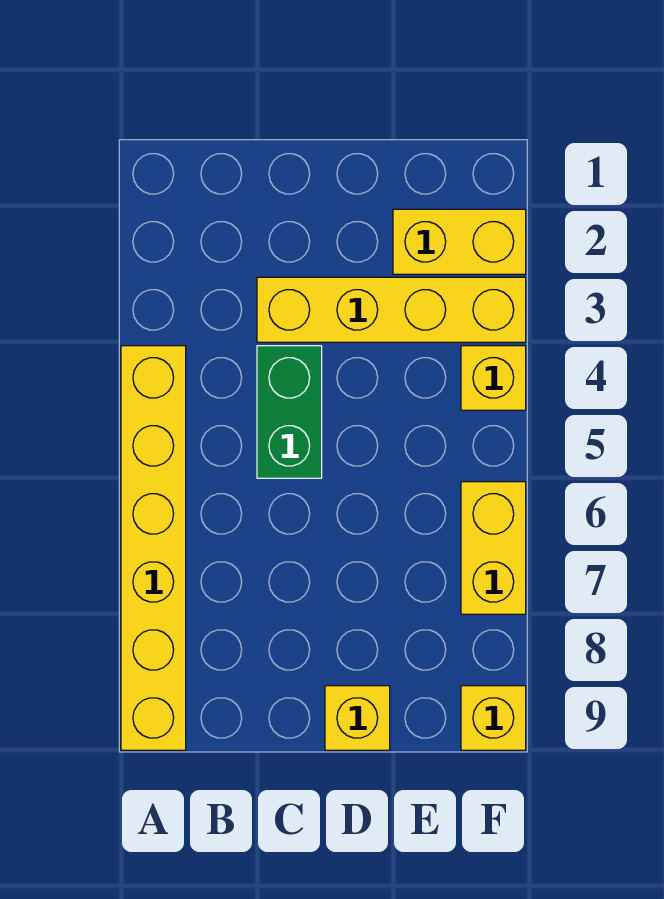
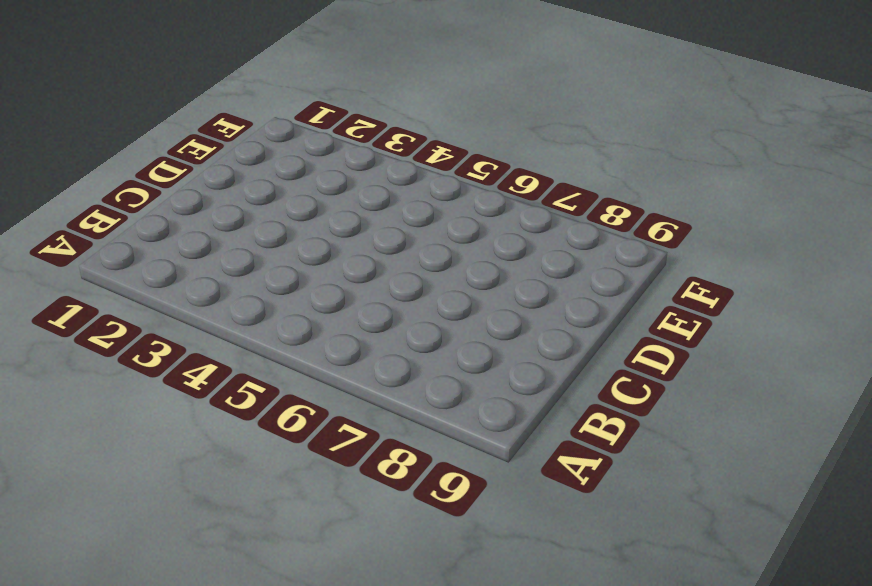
none -> yellow brick A4:A9 level 1
none -> yellow brick C3:F3 level 1

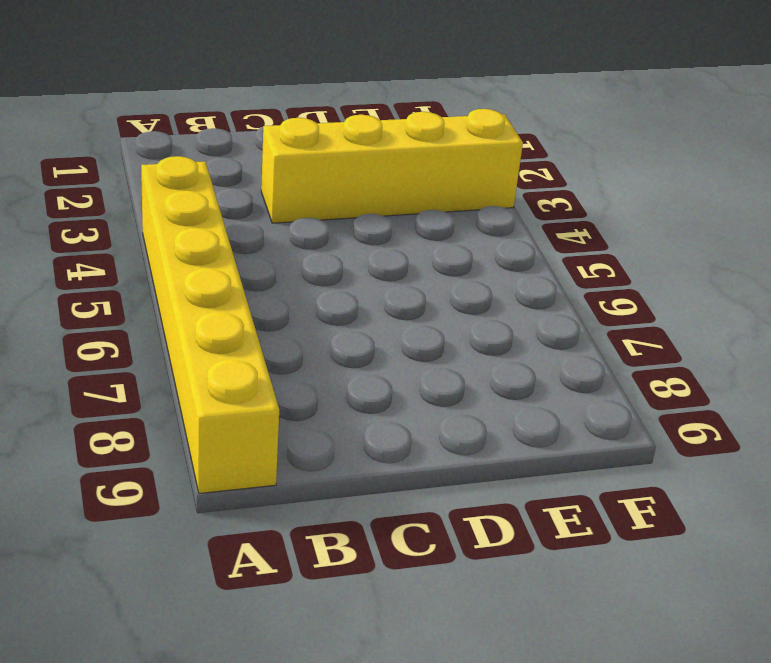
none -> green brick C4:C5 level 1
none -> yellow brick D9 level 1

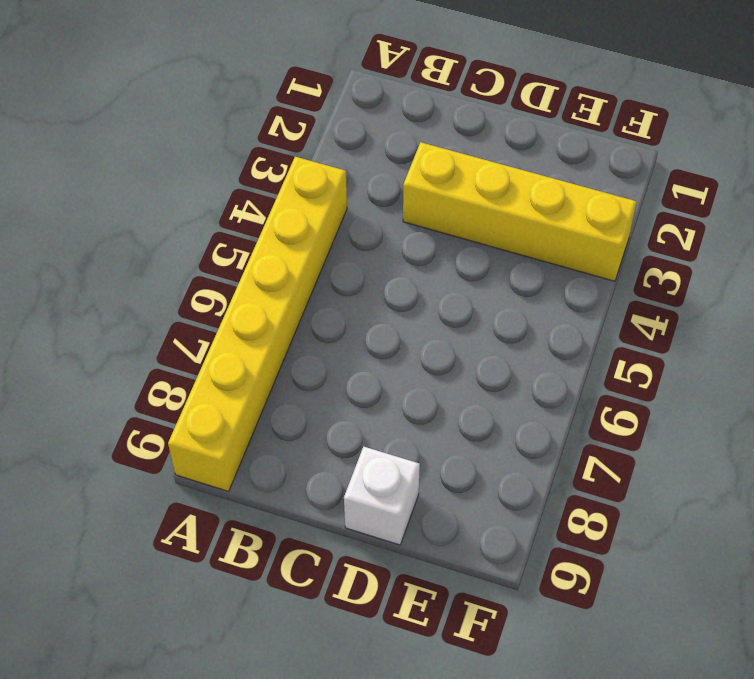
white brick D9 level 1 -> yellow brick D9 level 1
none -> green brick C4:C5 level 1
none -> yellow brick E2:F2 level 1

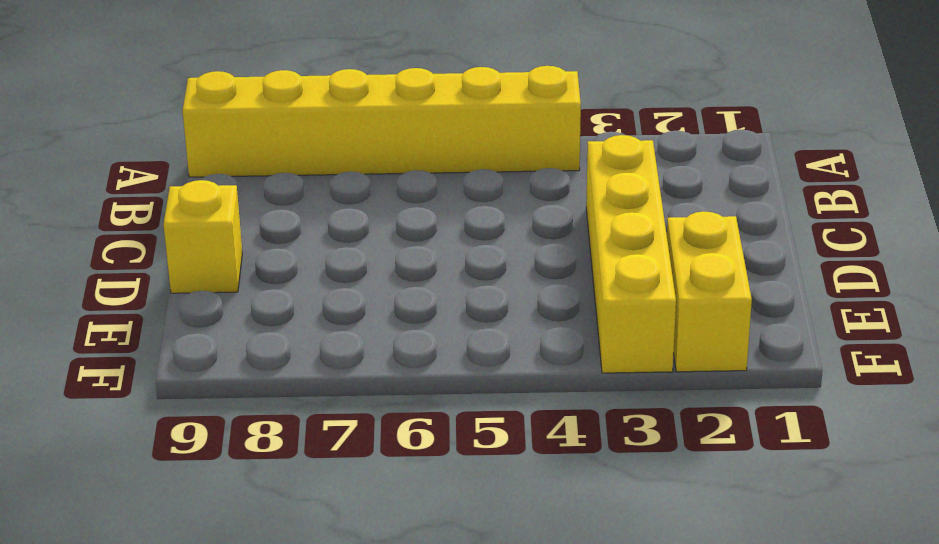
none -> green brick C4:C5 level 1
none -> yellow brick F4 level 1

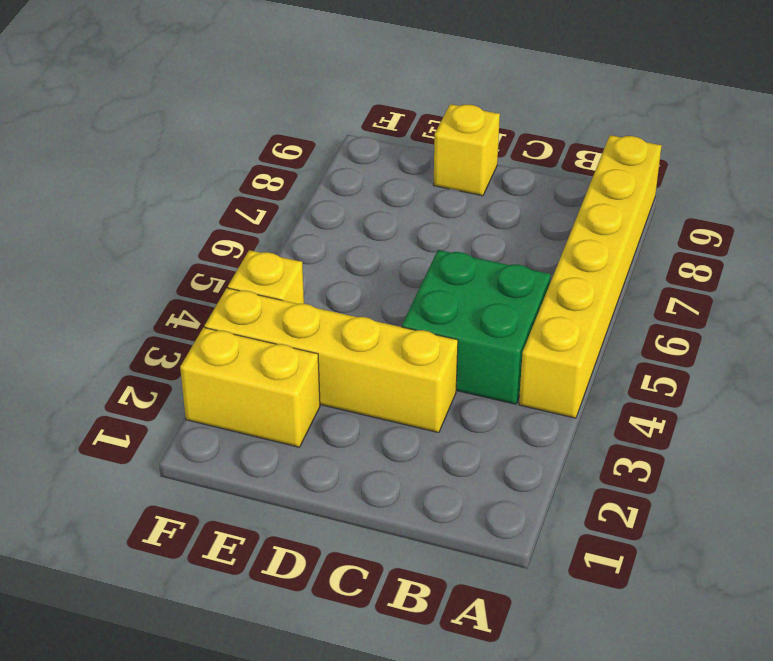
green brick B4:C5 level 1 -> green brick C4:C5 level 1
none -> yellow brick F6:F7 level 1
none -> yellow brick F9 level 1

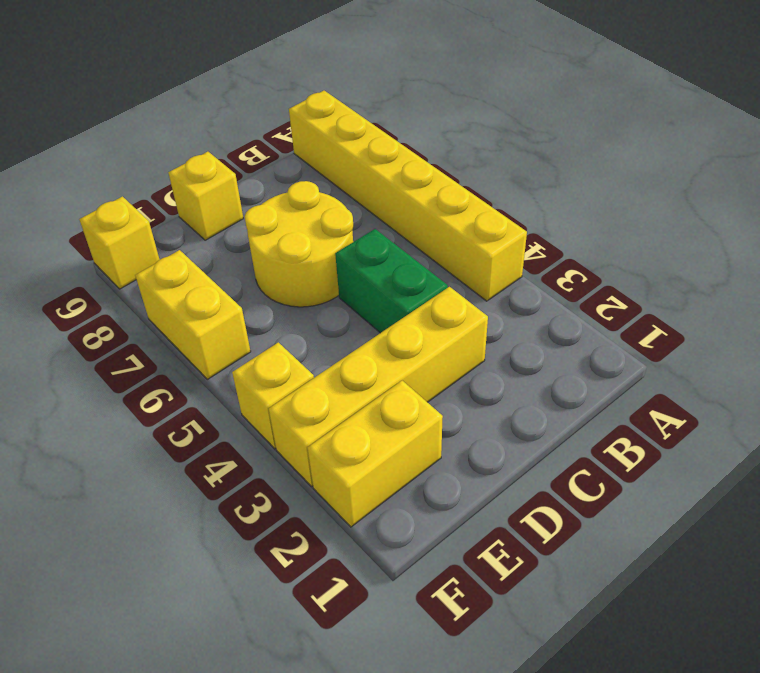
yellow round brick C6:D7 level 1 -> none

